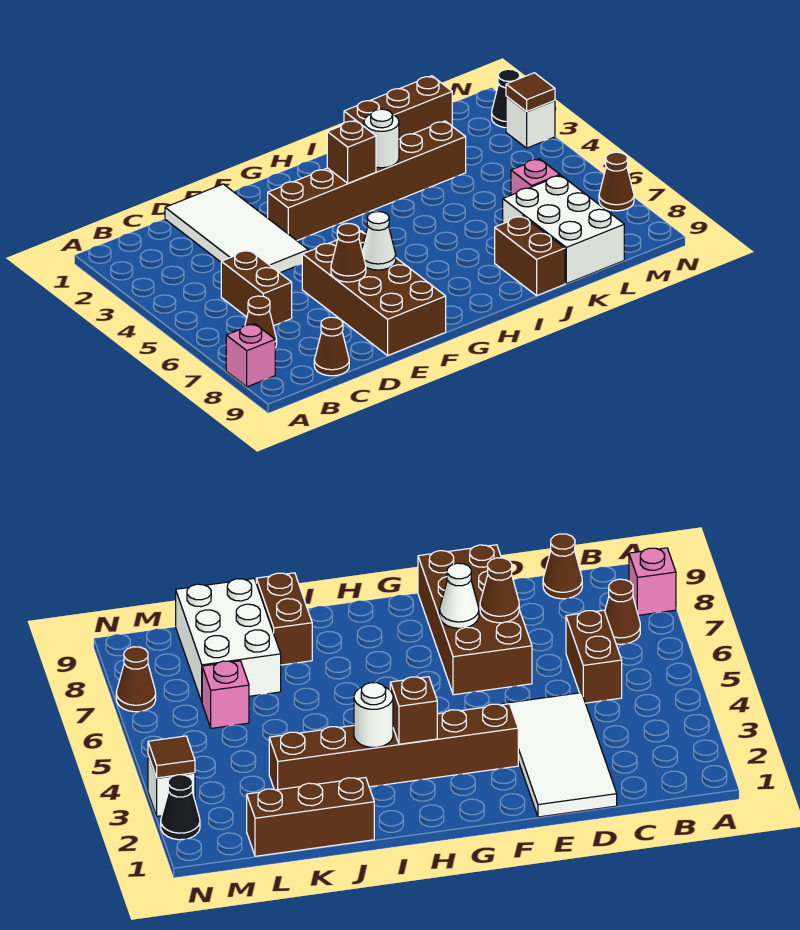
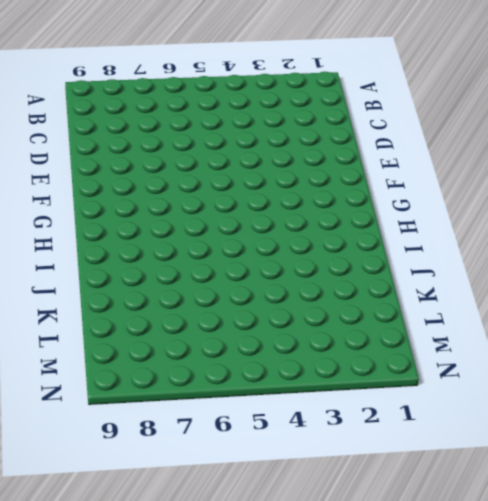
none -> pink brick A8 level 1
none -> brown cone B7 level 1
none -> brown brick C5:C6 level 1

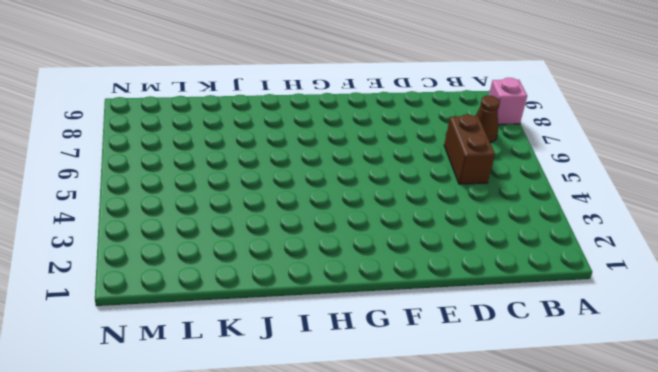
none -> brown cone C9 level 1
none -> white tile D1:E4 level 1
none -> brown brick E6:F9 level 1

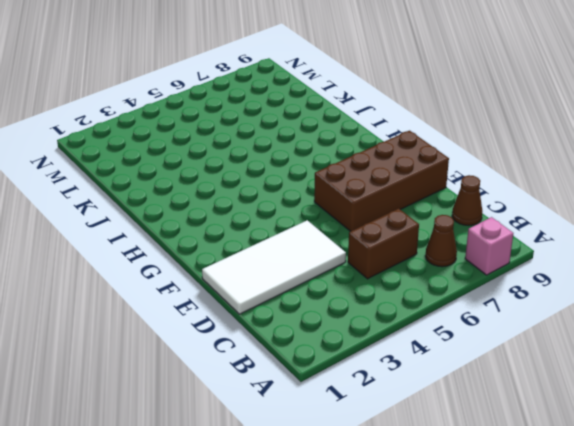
none -> brown brick F3:K3 level 1
none -> brown brick J1:L1 level 1
none -> brown brick J8:J9 level 1

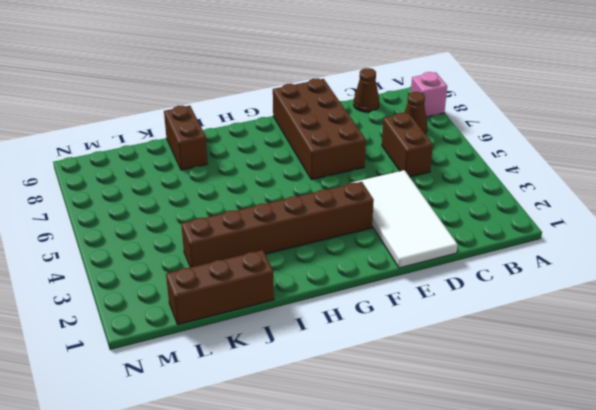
none -> white brick K7:L9 level 1
none -> pink brick L6 level 1
none -> black cone N2 level 1

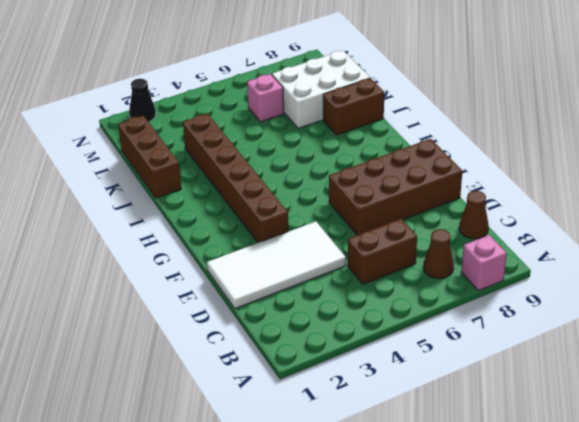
none -> white brick N3 level 1
none -> brown cone N7 level 1
none -> brown cone E7 level 2

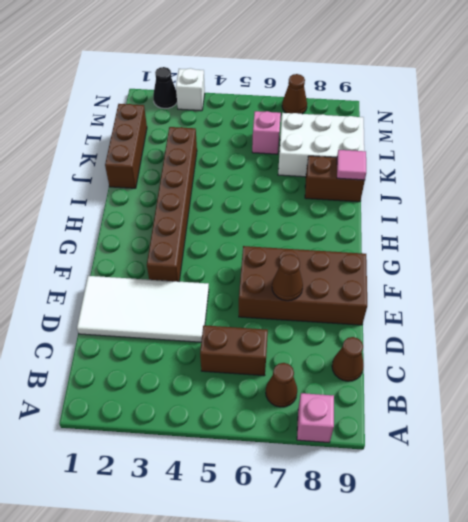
pink tile J9 level 2 -> none
none -> white cone F7 level 2
none -> brown brick H3 level 2
none -> white round brick I3 level 2

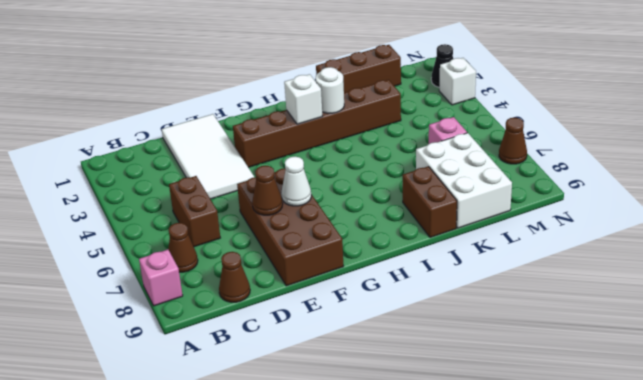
white brick H3 level 2 -> brown brick H3 level 2
none -> brown tile N3 level 2

